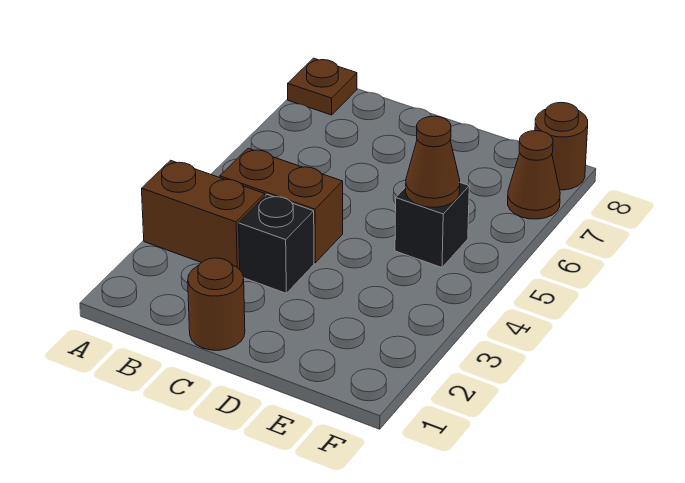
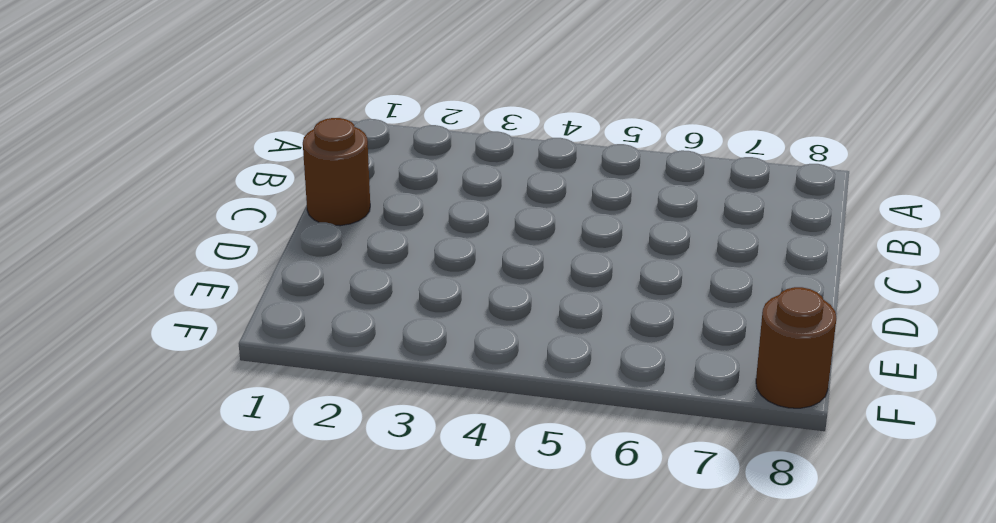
none -> brown brick A3:B3 level 1
none -> brown plate A8 level 1

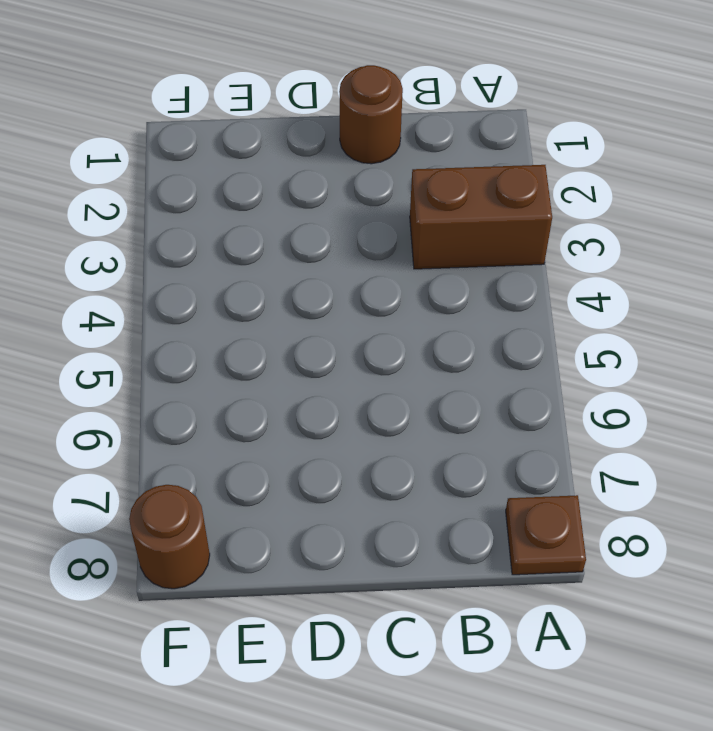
none -> brown brick B4:C4 level 1
none -> black brick C3 level 1

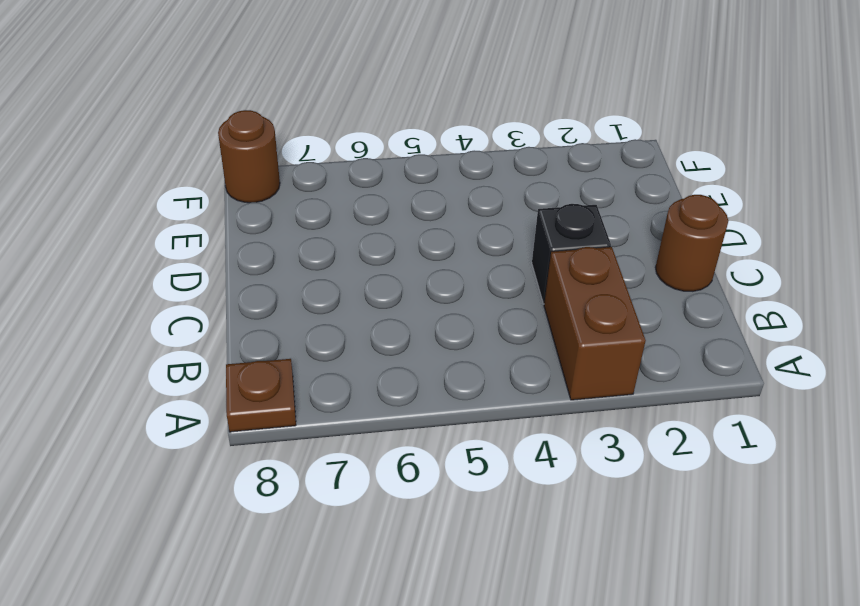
none -> brown brick B4:C4 level 1
none -> black brick E5 level 1

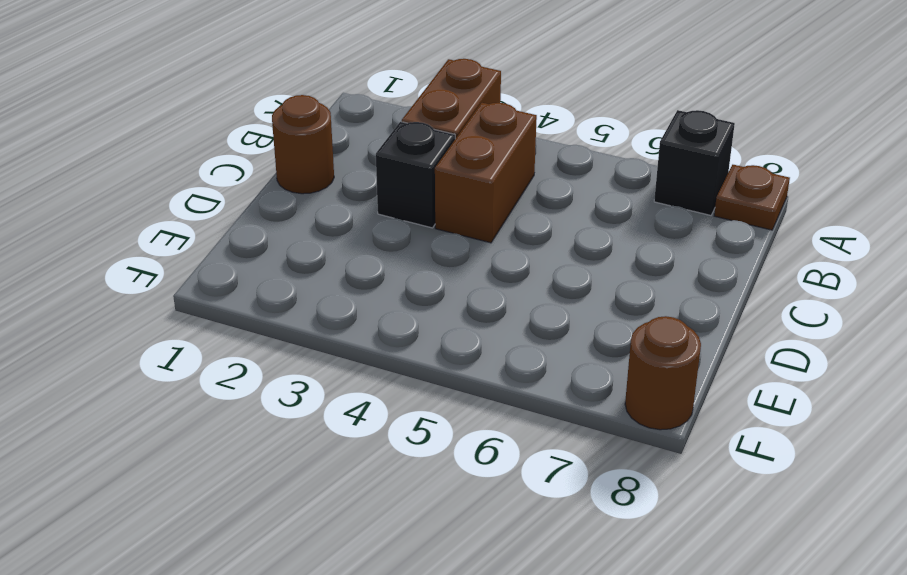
black brick A7 level 1 -> black brick E5 level 1
none -> brown cone F7 level 1
none -> brown cone E5 level 2

